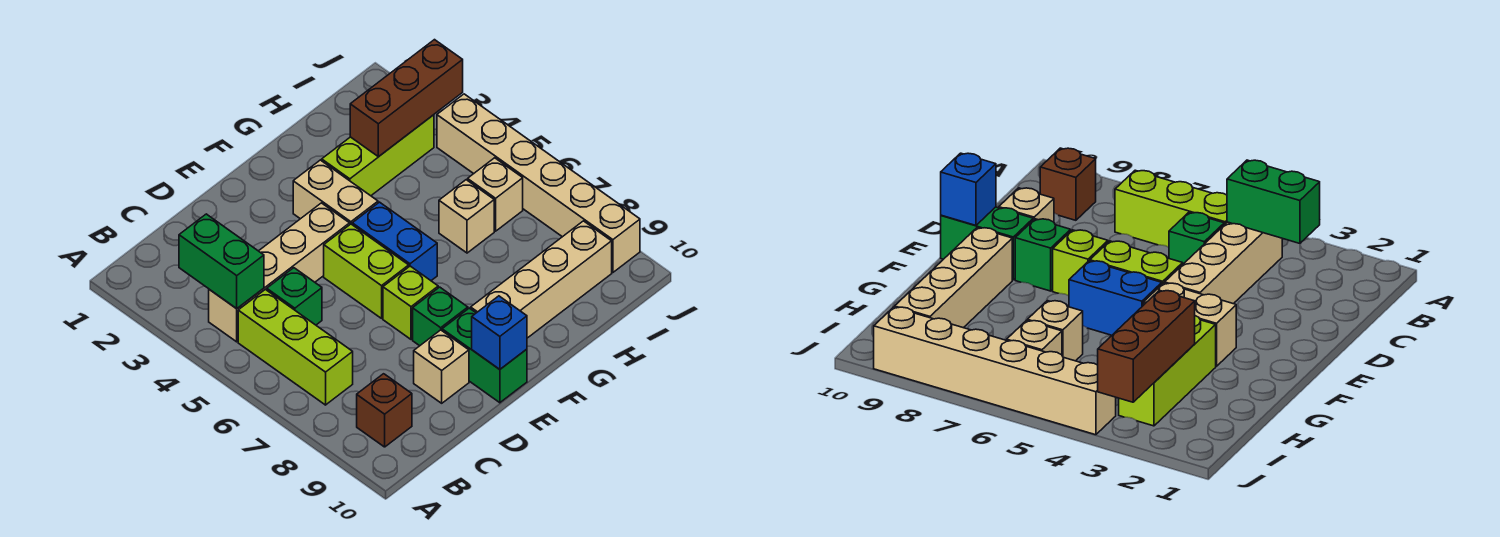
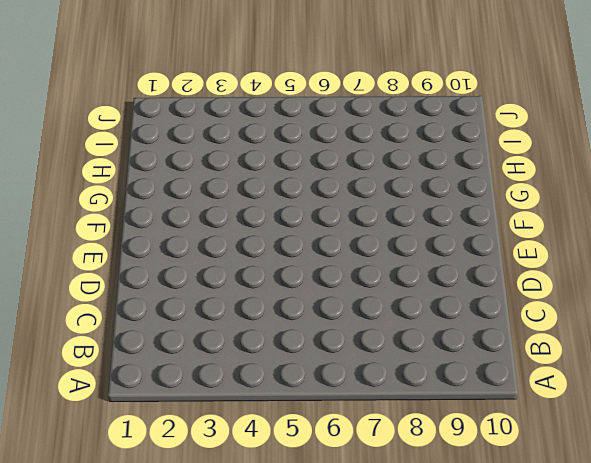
none -> tan brick B4:E4 level 1
none -> lime brick B5:B7 level 1
none -> brown brick B9 level 1

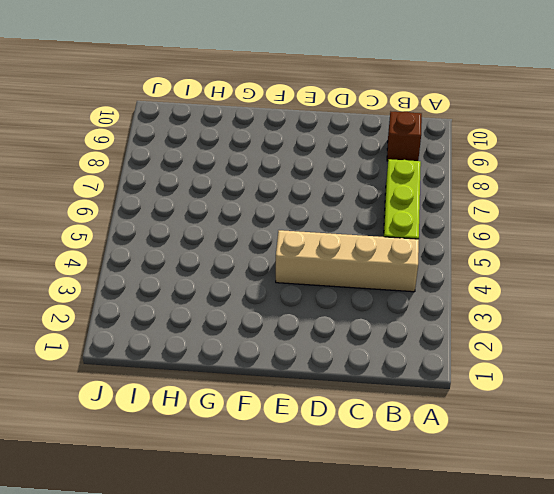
none -> green brick C5 level 1
none -> tan brick D9 level 1
none -> lime brick E5:E6 level 1

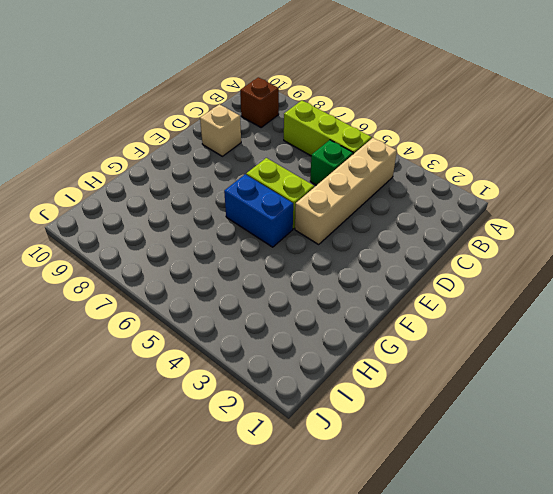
none -> lime brick E7 level 1
none -> green brick E8 level 1
none -> green brick E9:E10 level 1

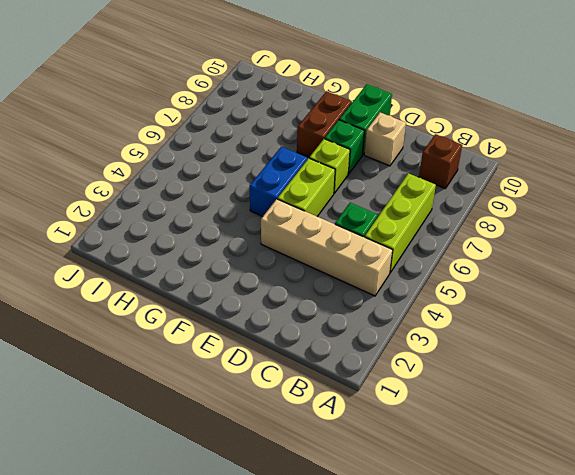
brown brick F8:F9 level 1 -> tan brick F9:I9 level 1
none -> tan brick F3:F4 level 1
none -> lime brick G3:I3 level 1
none -> tan brick H6 level 1

